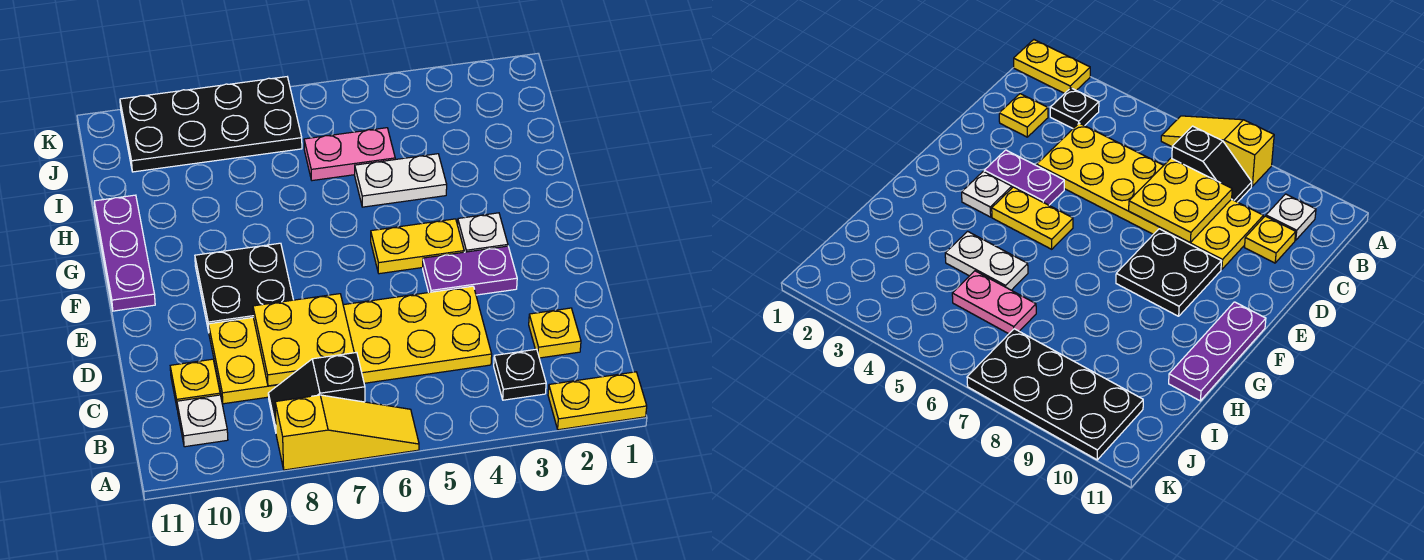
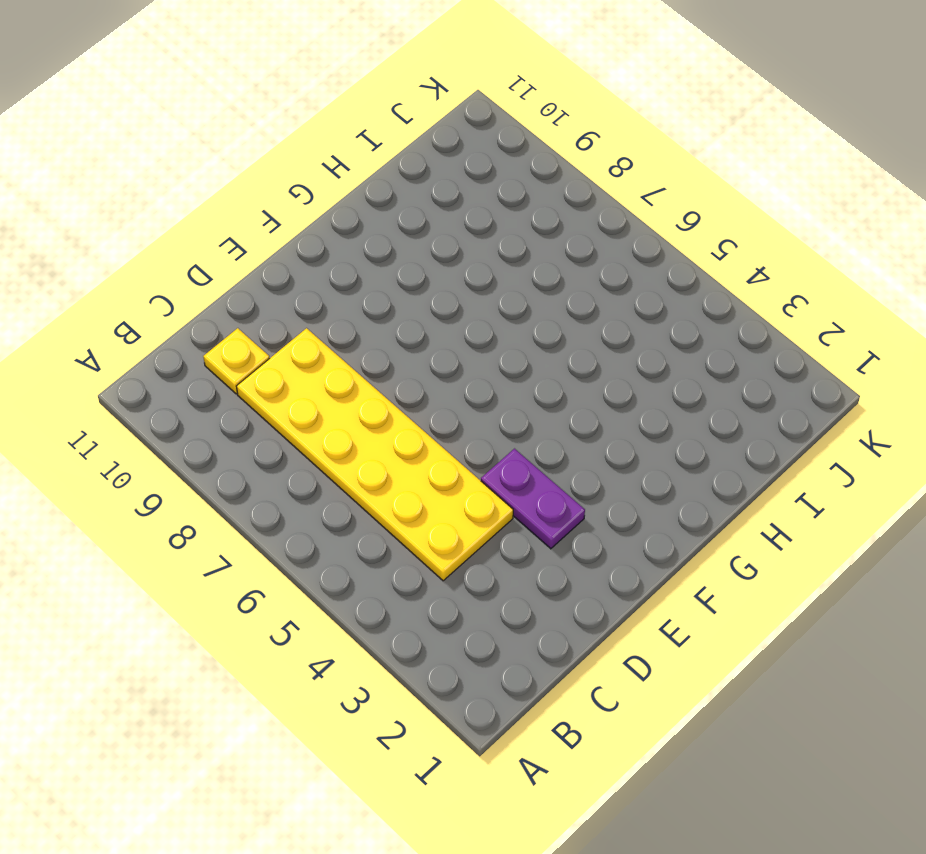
none -> yellow plate A1:A2 level 1
none -> yellow slope A6:A8 level 1 top 8
none -> black plate B3 level 1

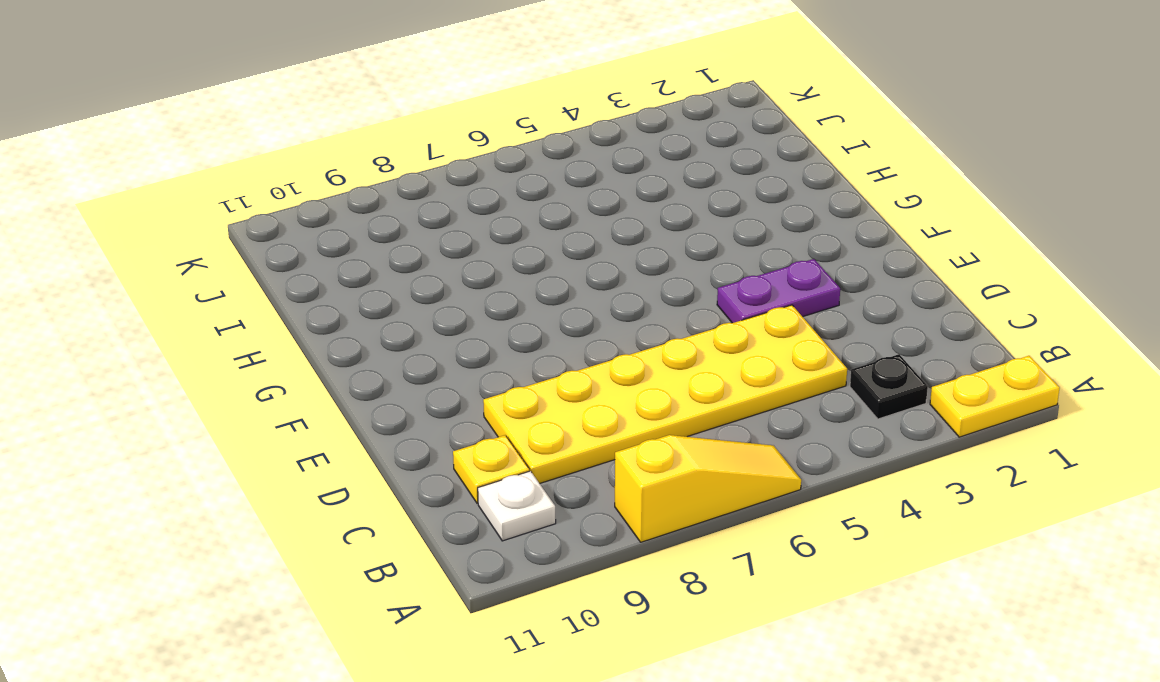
none -> black slope B7:B8 level 1 top 7
none -> yellow plate C2 level 1
none -> black plate E8:F9 level 1

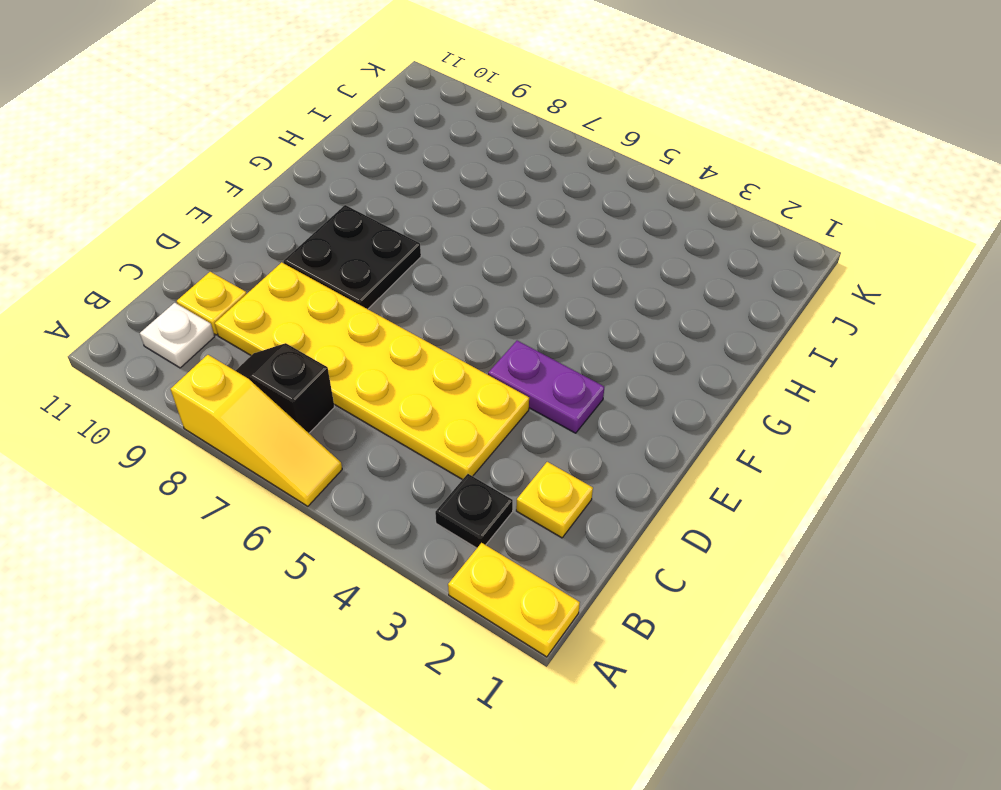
none -> white plate F3 level 1
none -> yellow plate F4:F5 level 1
none -> purple plate F11:H11 level 1

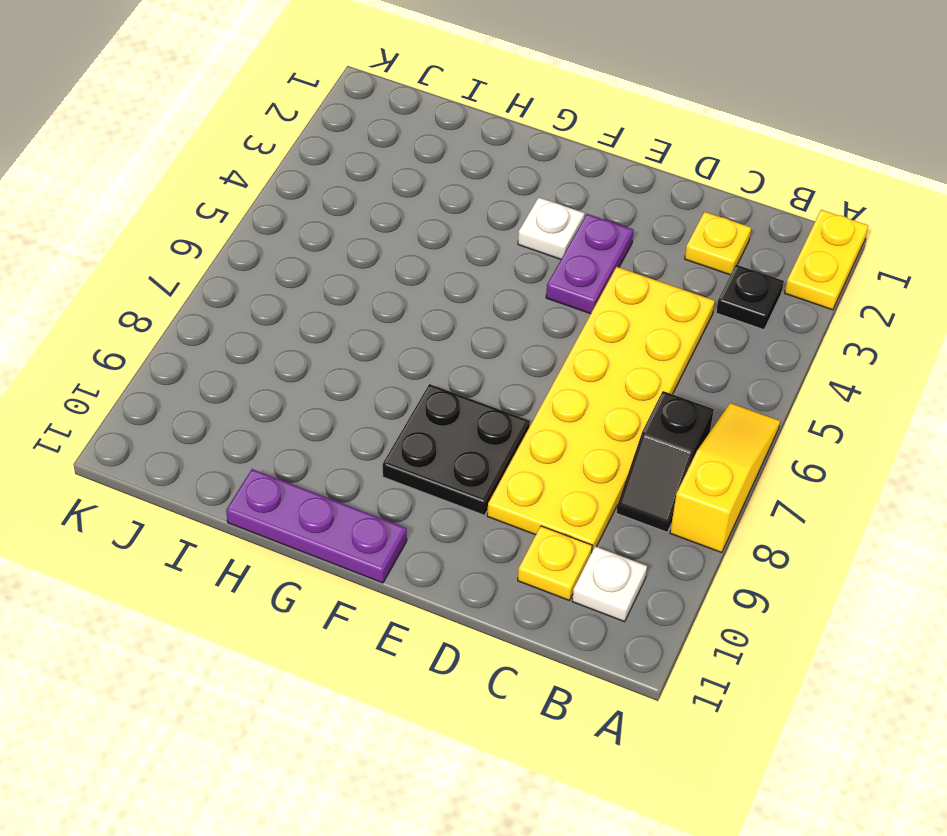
none -> yellow plate F4:F5 level 1
none -> white plate H4:H5 level 1
none -> pink plate I5:I6 level 1

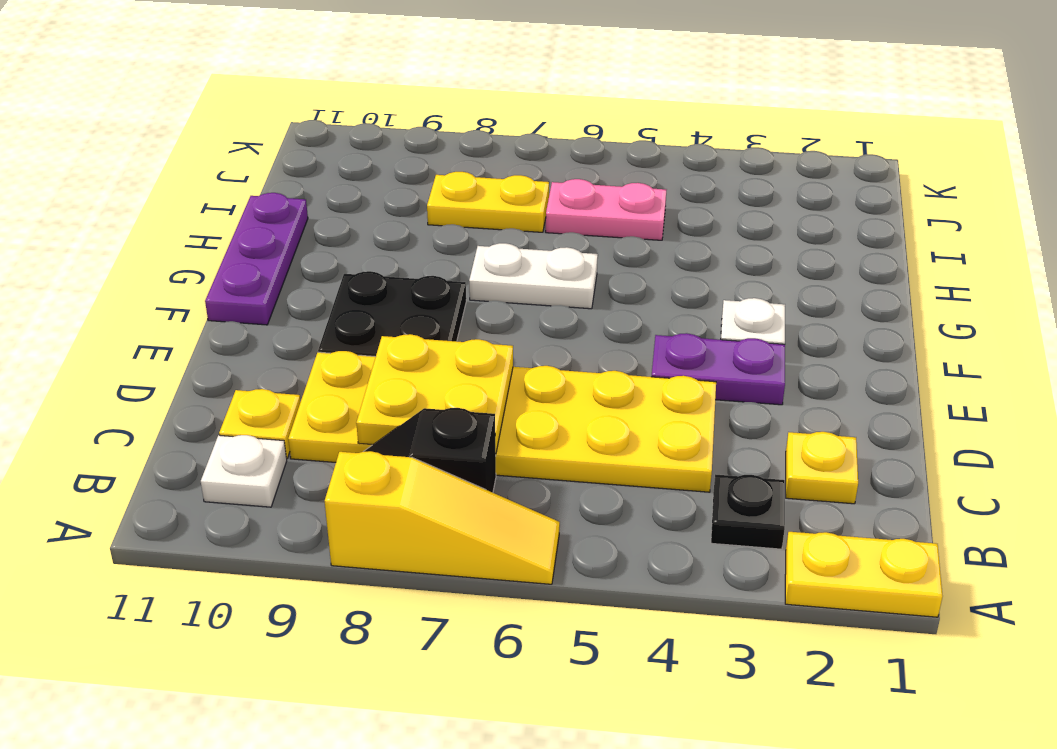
white plate G6:G7 level 1 -> white plate H4:H5 level 1
yellow plate I7:I8 level 1 -> yellow plate F4:F5 level 1
none -> black plate J7:K10 level 1

